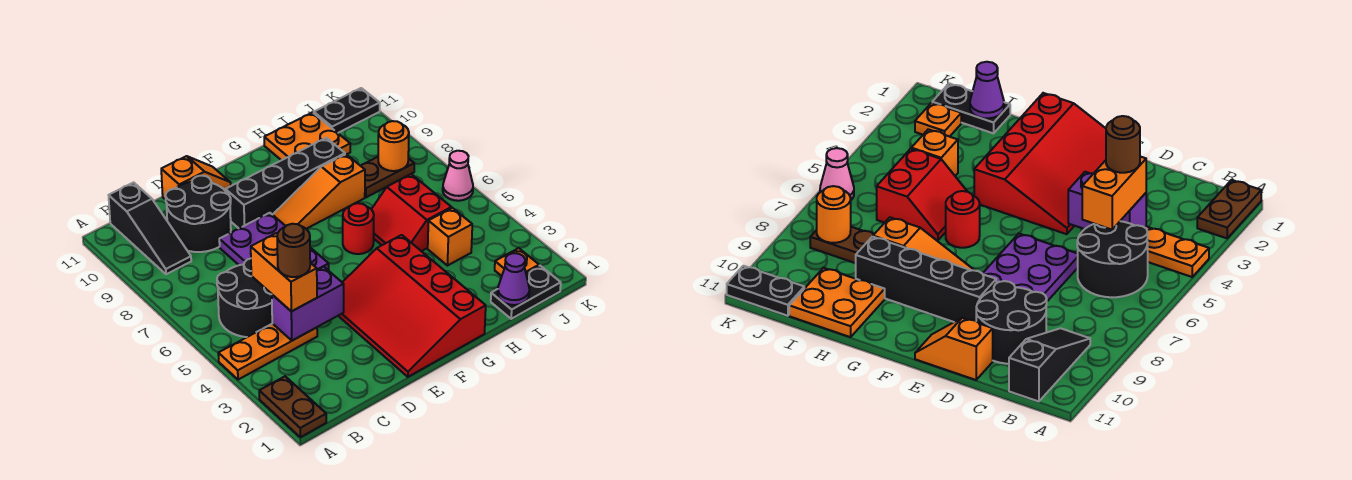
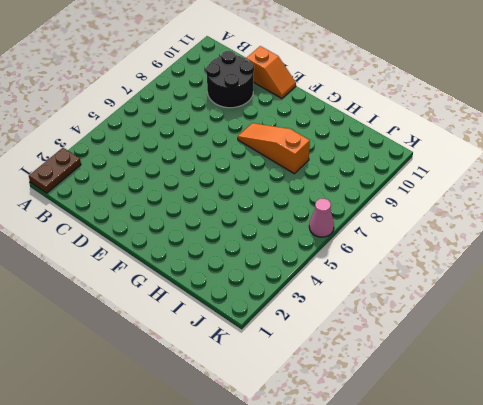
none -> orange plate A4:C4 level 1
none -> black round brick B5:C6 level 1
none -> black slope B9:B11 level 1 top 11

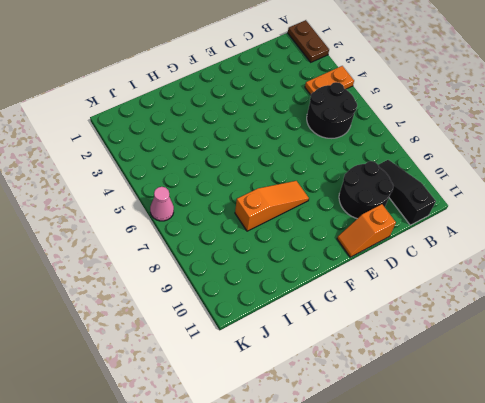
orange plate A4:B4 level 1 -> orange plate A4:C4 level 1
none -> purple plate D6:E8 level 1
none -> red slope E1:G4 level 1 top G
none -> black brick E9:H9 level 1

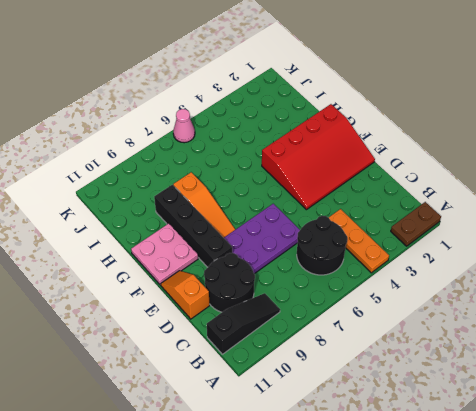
pink plate F10:G11 level 1 -> none
none -> red round brick G6 level 1
none -> red slope H5:I6 level 1 top I
none -> orange plate H10:I11 level 1

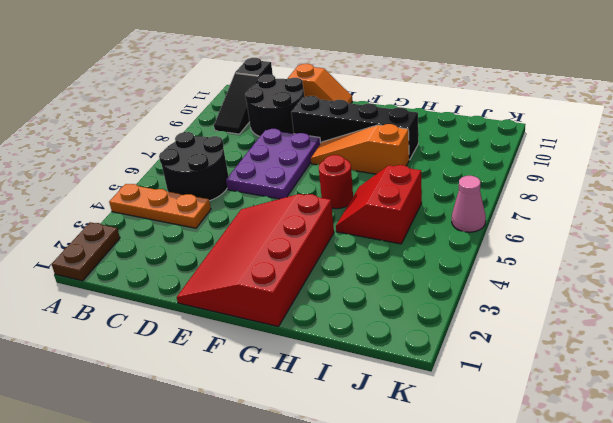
none -> orange plate H10:I11 level 1
none -> black plate I1:J1 level 1
none -> orange brick I4 level 1

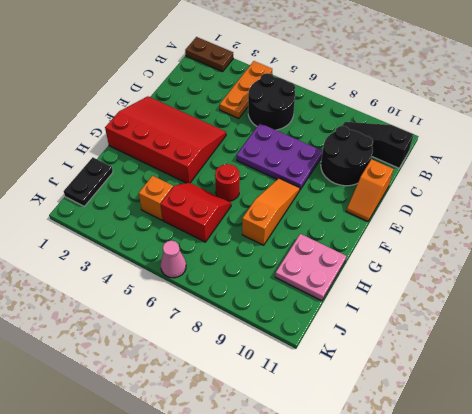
pink plate H10:I11 level 1 -> orange plate H10:I11 level 1
none -> black brick E9:H9 level 1
none -> brown plate I8:J8 level 1
none -> orange plate J2 level 1

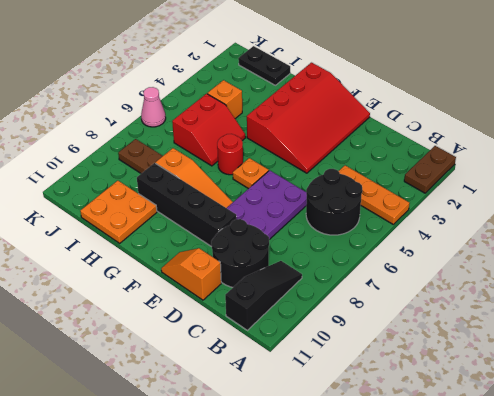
orange plate F6 level 1 -> orange plate J2 level 1
none -> black plate J11:K11 level 1
none -> purple brick C4:D4 level 2
none -> purple cone I1 level 2

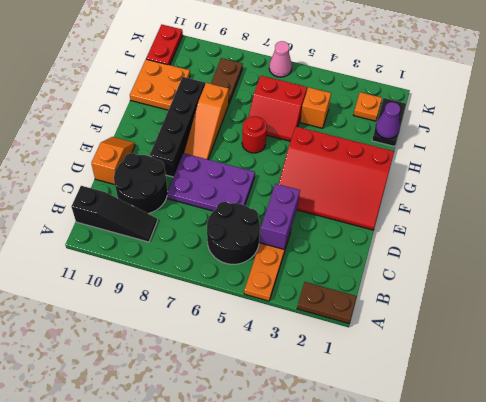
red plate J11:K11 level 1 -> black plate J11:K11 level 1
none -> orange round brick J8 level 2
none -> orange brick C4:C5 level 3
none -> brown round brick C4 level 4

